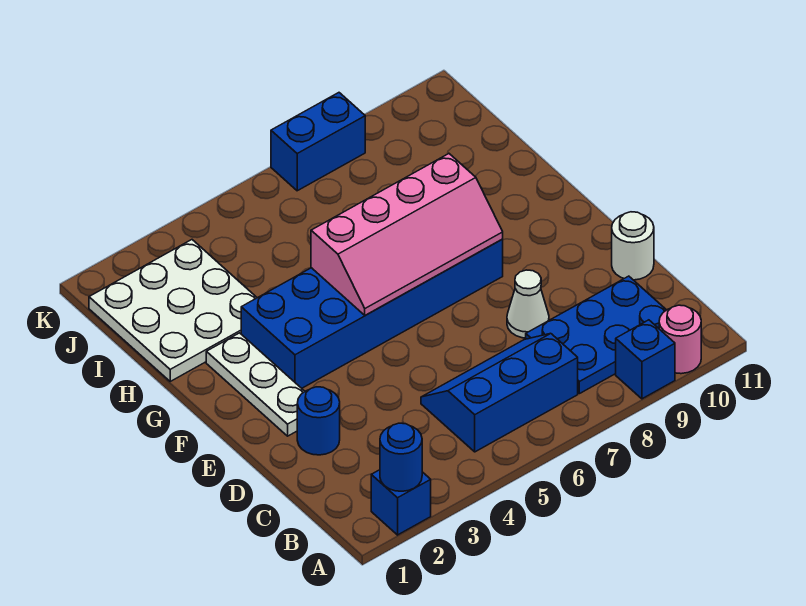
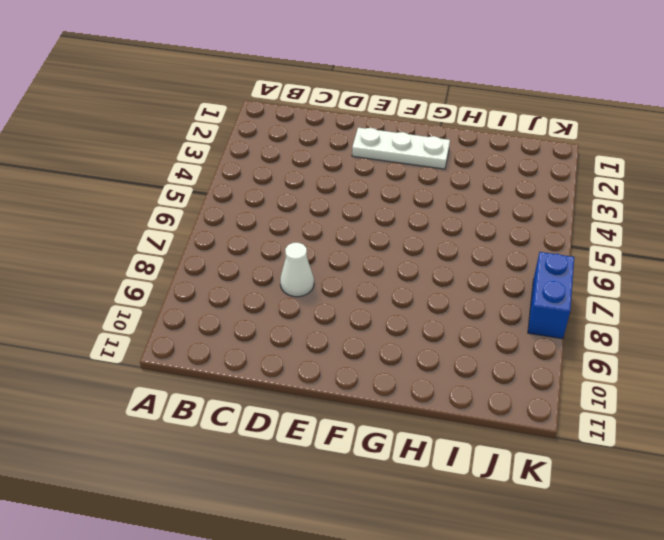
none -> blue brick A2 level 1
none -> blue brick A9 level 1
none -> pink round brick A10 level 1

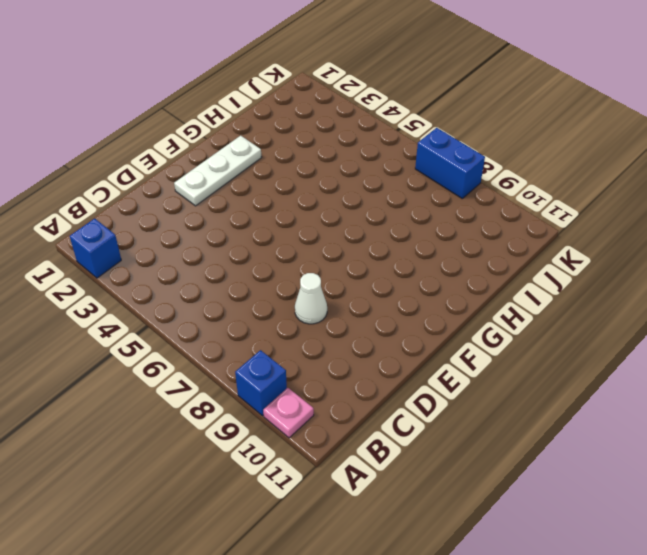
pink plate A10 level 1 -> pink round brick A10 level 1
none -> blue slope B5:C7 level 1 top B
none -> blue plate B8:C10 level 1
none -> blue round brick D2 level 1

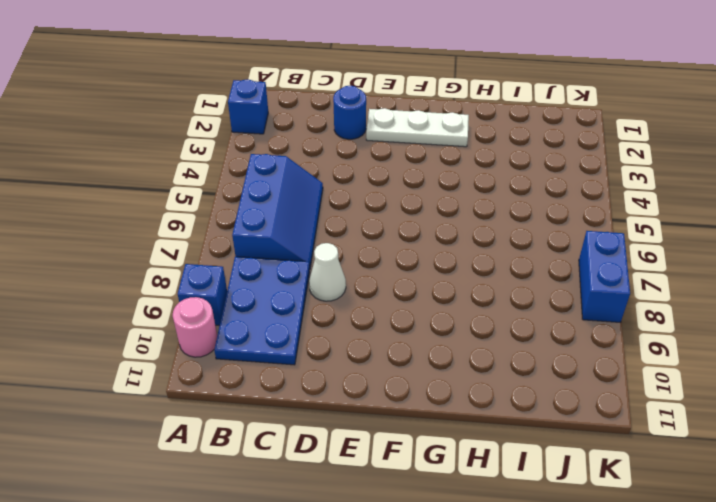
none -> white round brick D11 level 1
none -> blue brick F3:G8 level 1
none -> white plate H1:J3 level 1

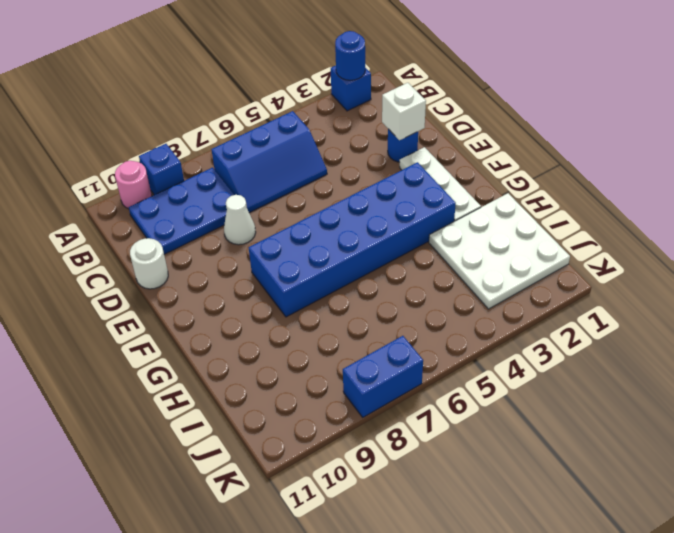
white brick D2 level 2 -> none
none -> pink slope F5:G8 level 2 top G

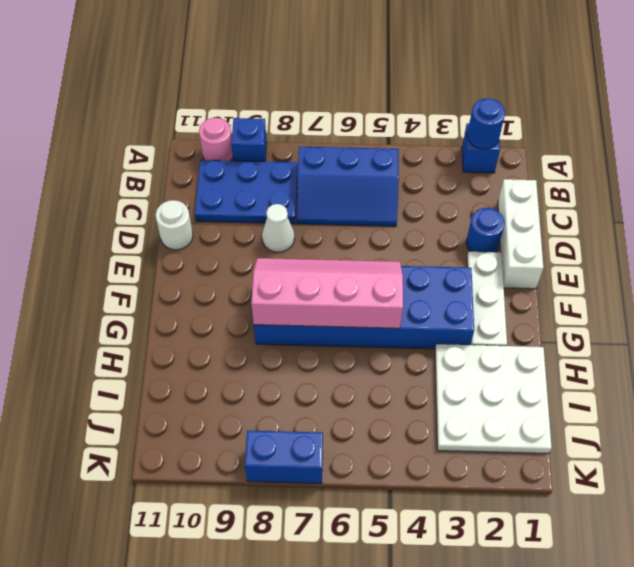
white brick C1:E1 level 1 -> none

